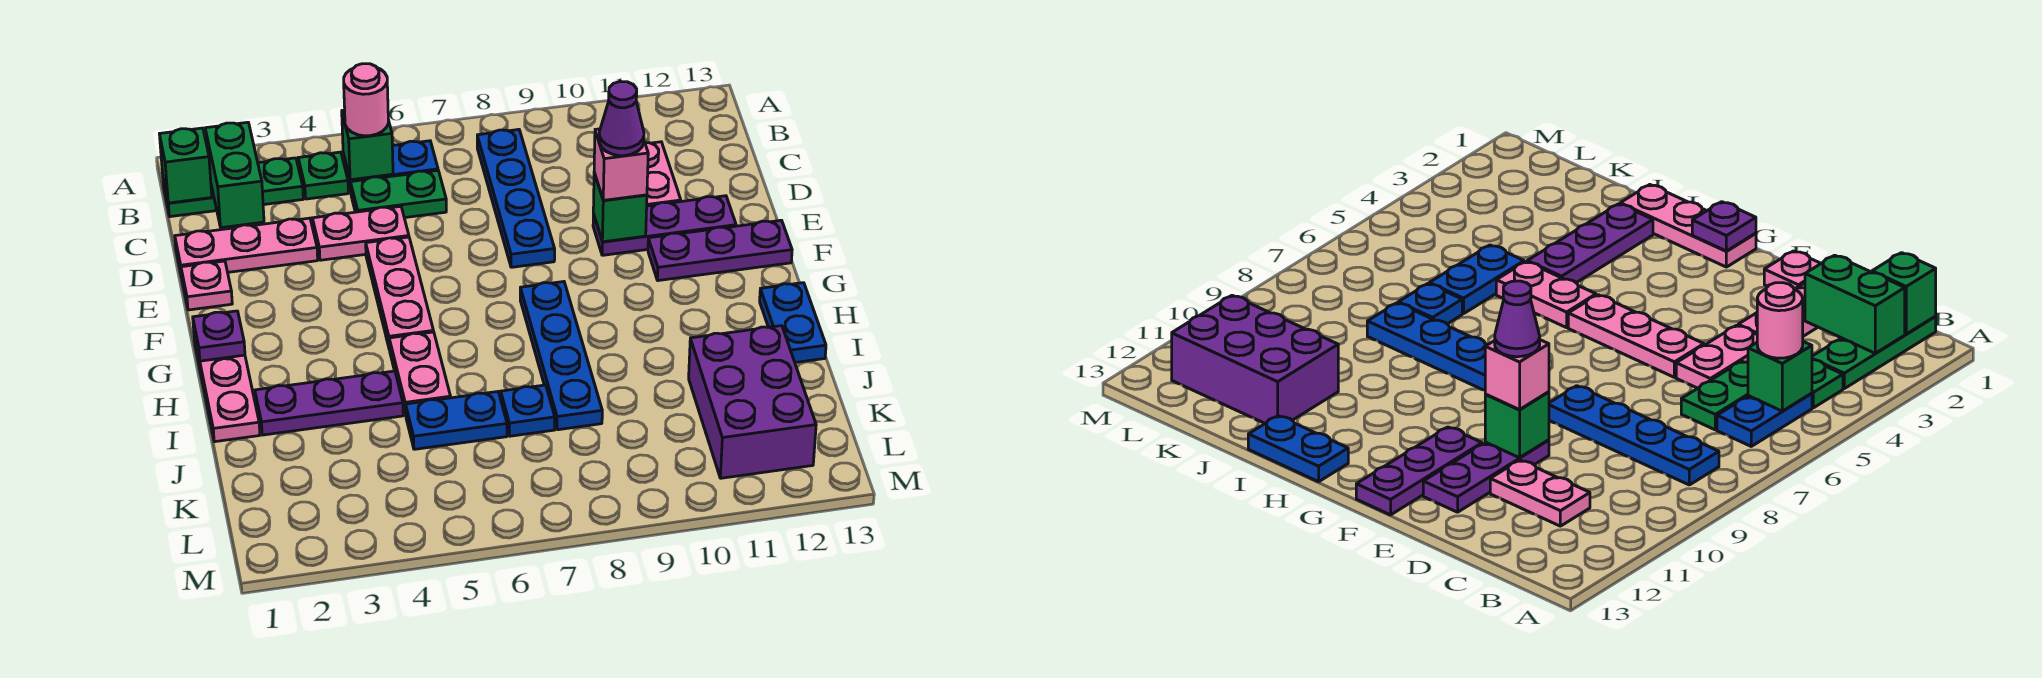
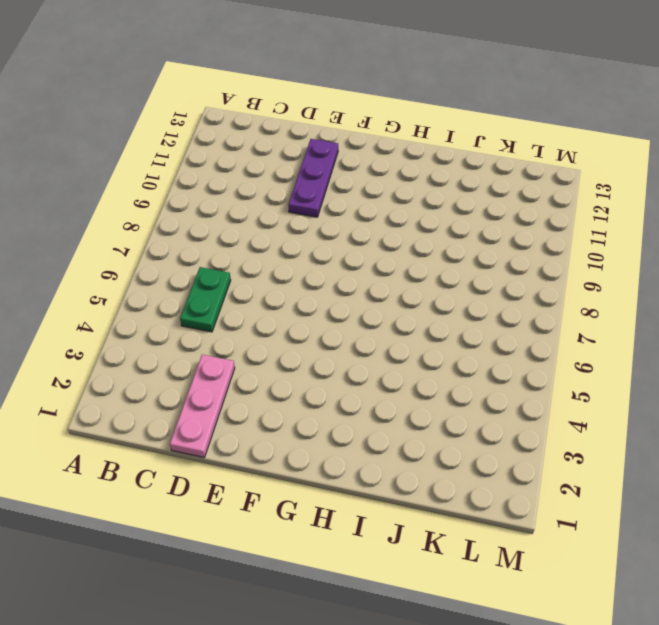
none -> green plate B1:B3 level 1
none -> green plate B4 level 1
none -> blue plate B5:B6 level 1

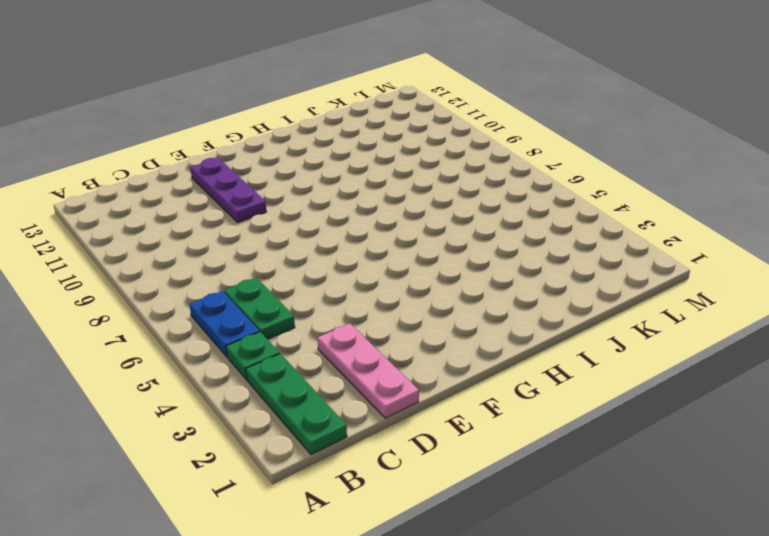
none -> blue plate B8:E8 level 1
none -> pink plate C11:D11 level 1
none -> pink plate D4:D5 level 1

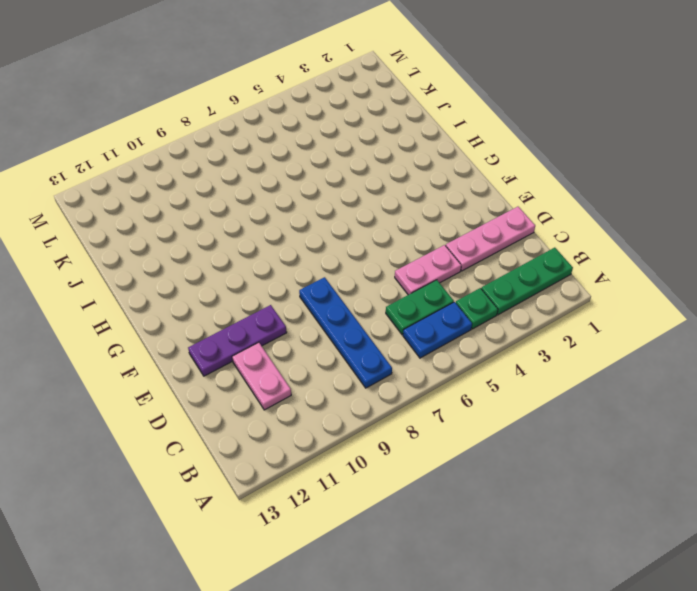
none -> pink plate E1 level 1
none -> pink plate E5:G5 level 1
none -> purple plate F11:F13 level 1

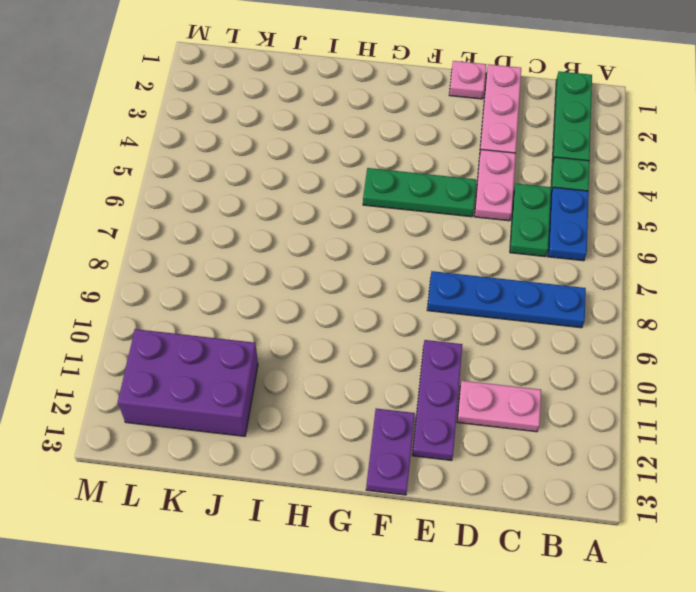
green plate E5:G5 level 1 -> pink plate E5:G5 level 1
purple plate F12:F13 level 1 -> purple plate F11:F13 level 1
none -> pink plate G1:I1 level 1
none -> blue plate G8:J8 level 1
none -> pink plate H5:I5 level 1

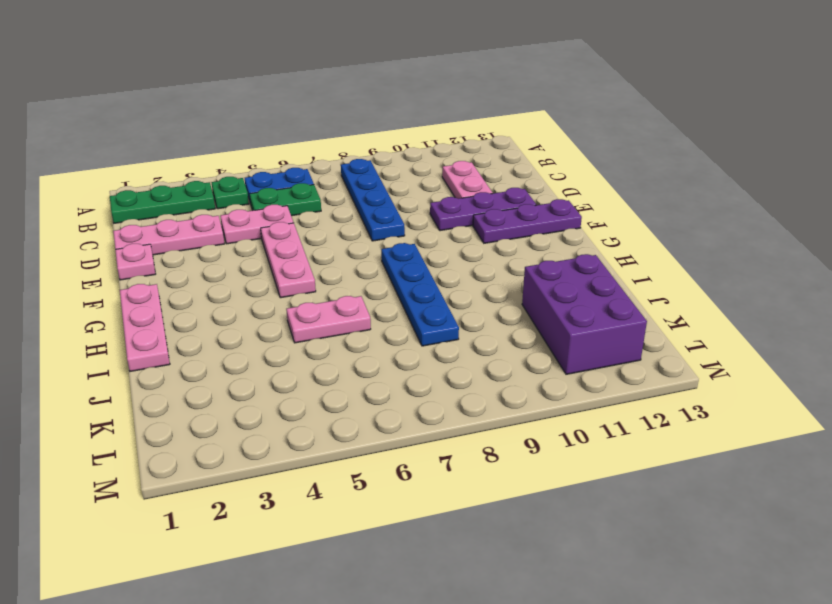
pink plate I5:I6 level 1 -> pink plate H5:I5 level 1
none -> blue plate H13:I13 level 1
none -> purple plate I2:I4 level 1
none -> blue plate J5:J6 level 1

